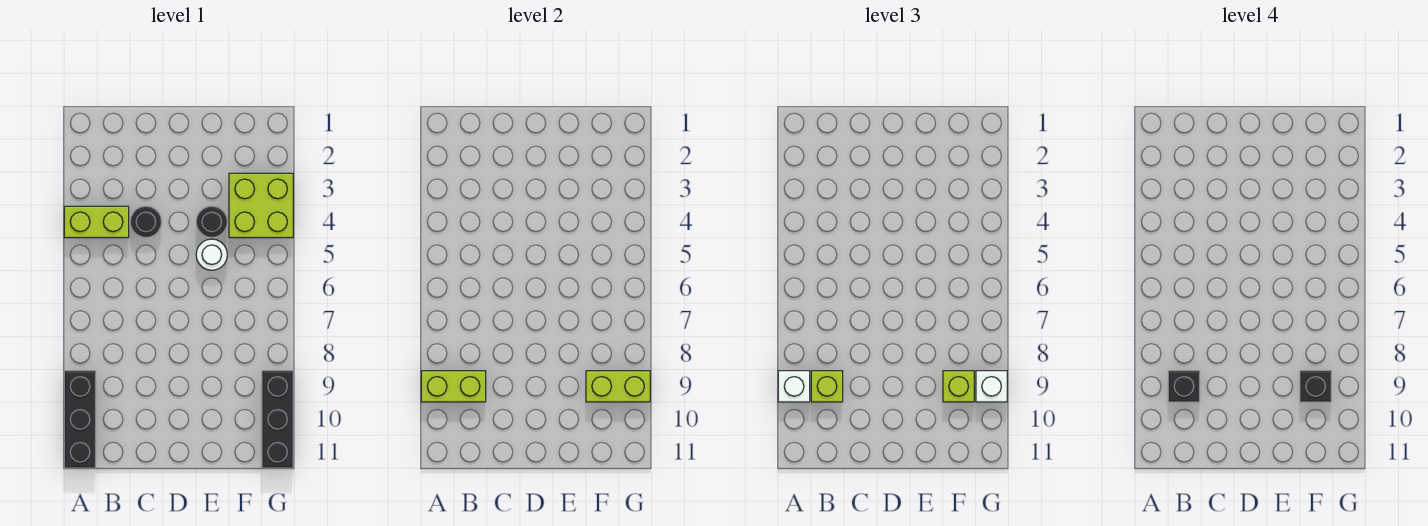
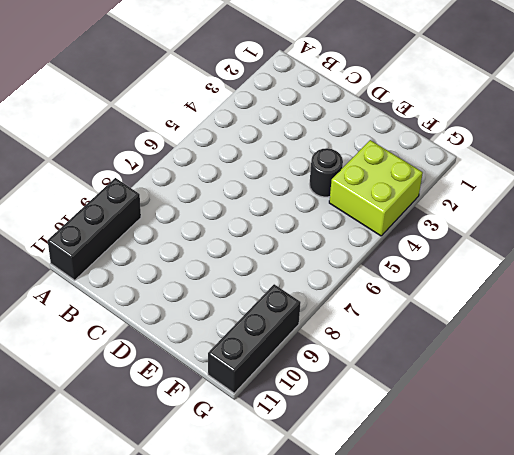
none -> lime brick A4:B4 level 1
none -> black round brick C4 level 1
none -> white round brick E5 level 1

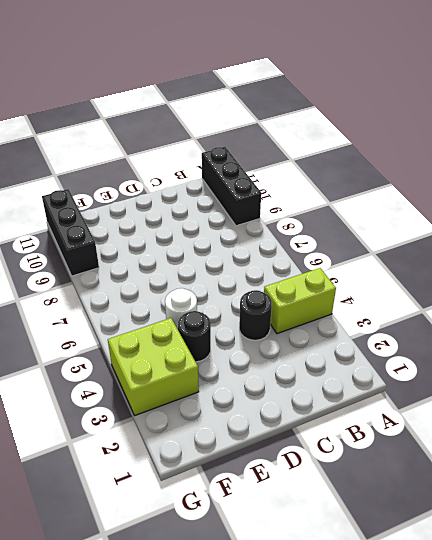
none -> lime brick A9:B9 level 2
none -> lime brick F9:G9 level 2
none -> white brick A9 level 3

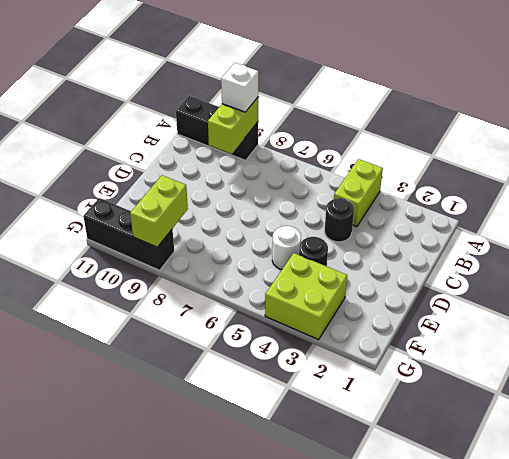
none -> lime brick B9 level 3
none -> lime brick F9 level 3
none -> white brick G9 level 3

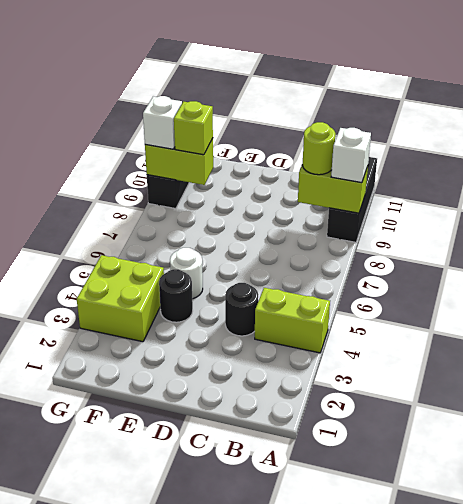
lime round brick B9 level 3 -> lime brick B9 level 3
none -> black brick B9 level 4
none -> black brick F9 level 4

